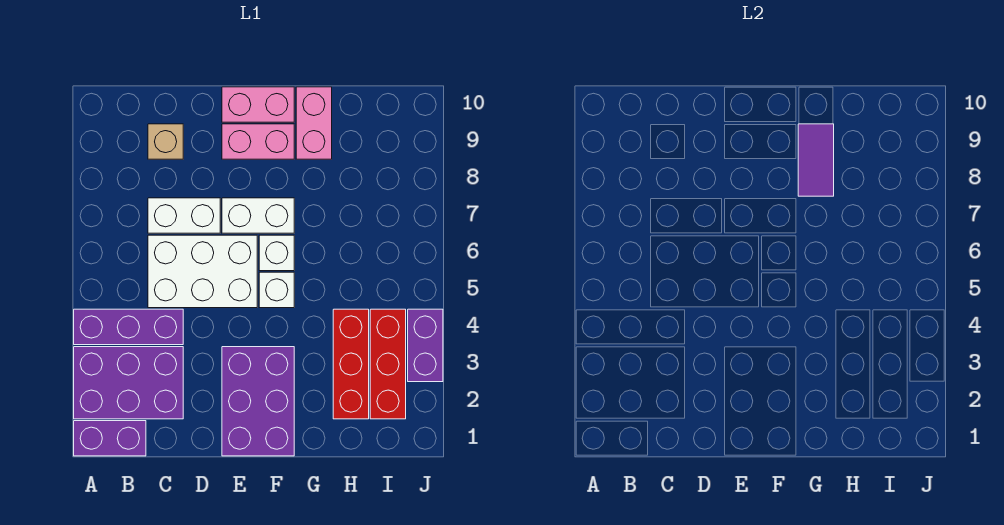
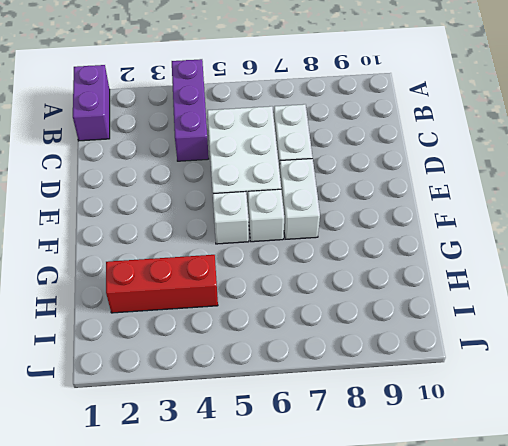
none -> purple brick A2:C3 level 1
none -> tan brick C9 level 1
none -> purple brick E1:F3 level 1

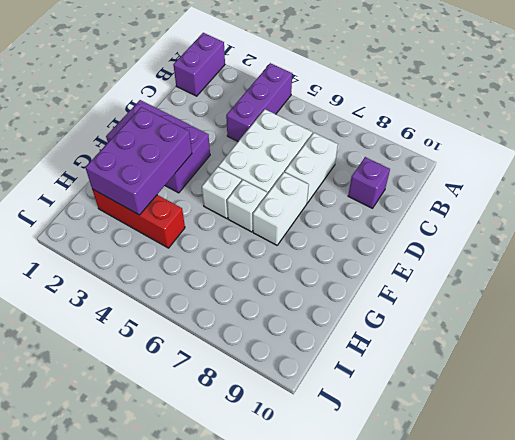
purple brick C9 level 1 -> tan brick C9 level 1
purple brick F2:H3 level 2 -> purple brick A2:C3 level 1
none -> pink brick E9:F9 level 1
none -> pink brick E10:F10 level 1
none -> pink brick G9:G10 level 1

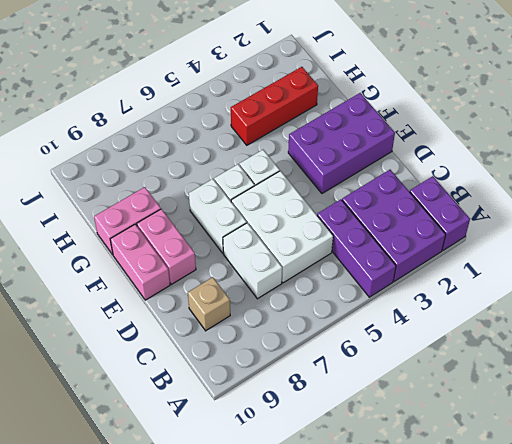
none -> red brick I2:I4 level 1
none -> purple brick J3:J4 level 1
none -> purple tile G8:G9 level 2

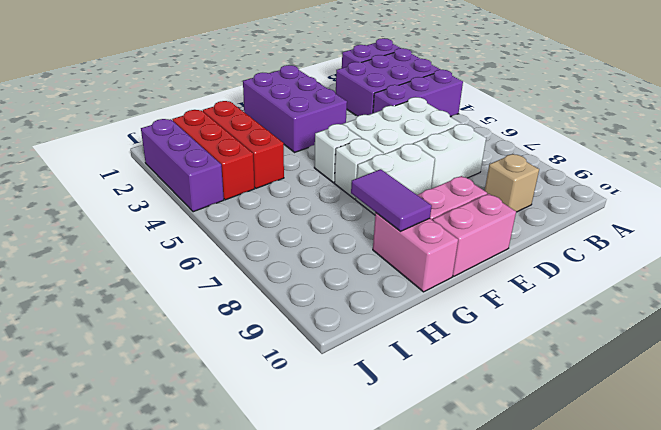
purple brick J2:J4 level 1 -> purple brick J3:J4 level 1

